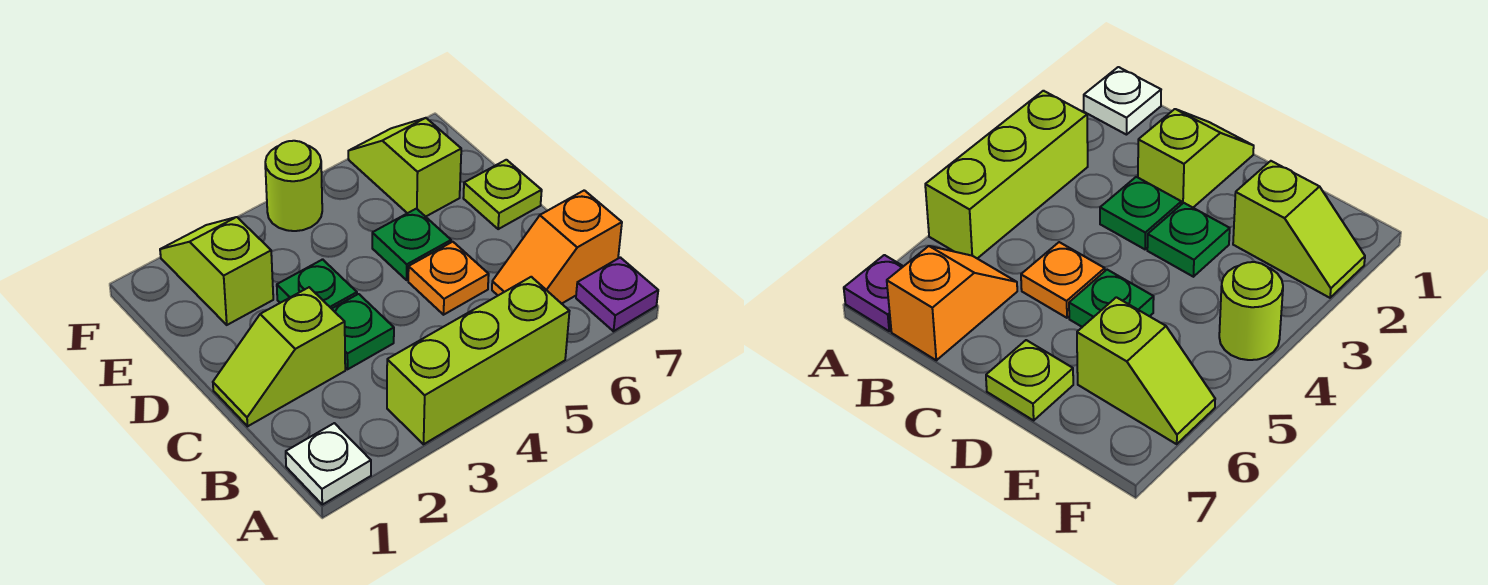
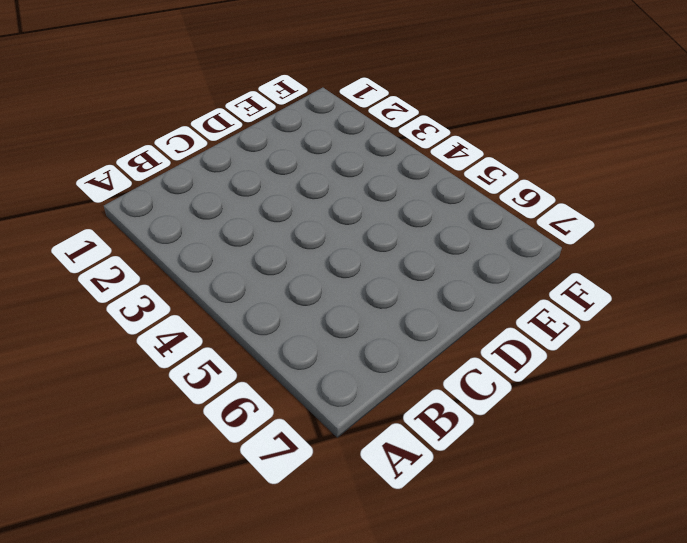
none -> white plate A1 level 1
none -> lime brick A3:A5 level 1
none -> purple plate A7 level 1

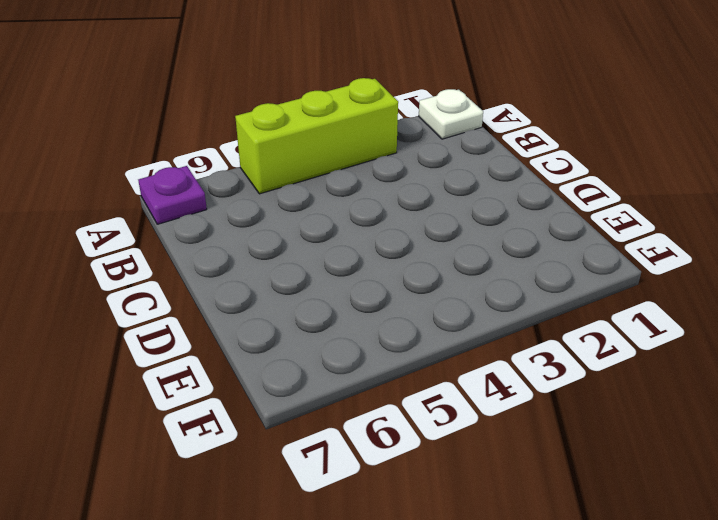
none -> orange slope B6:B7 level 1 top 7
none -> lime slope C1:C2 level 1 top 2
none -> green plate C3 level 1

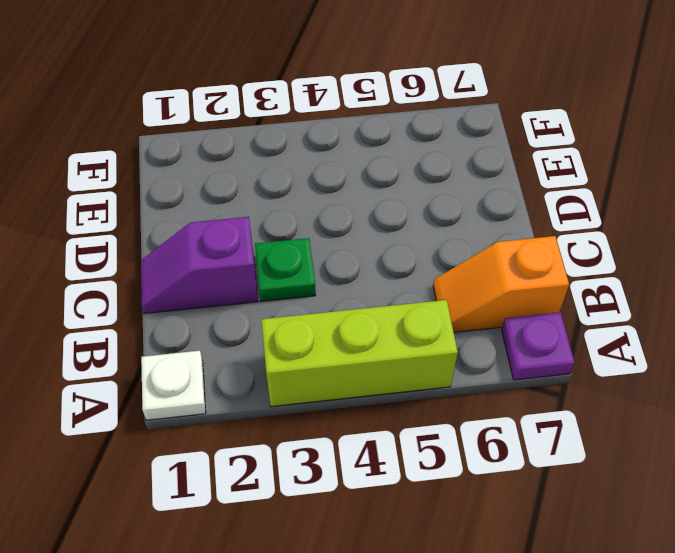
purple slope C1:C2 level 1 top 2 -> lime slope C1:C2 level 1 top 2
none -> orange plate C5 level 1
none -> green plate D3 level 1
none -> green plate D5 level 1

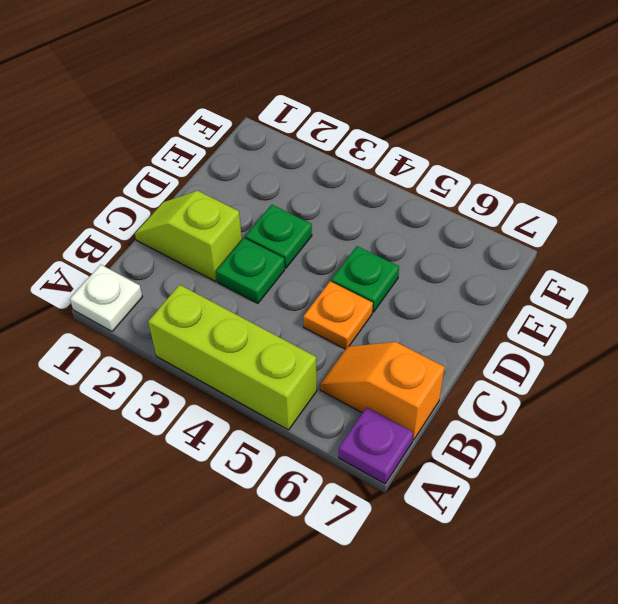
none -> lime plate D7 level 1
none -> lime slope E2:F2 level 1 top E
none -> lime slope E6:F6 level 1 top E

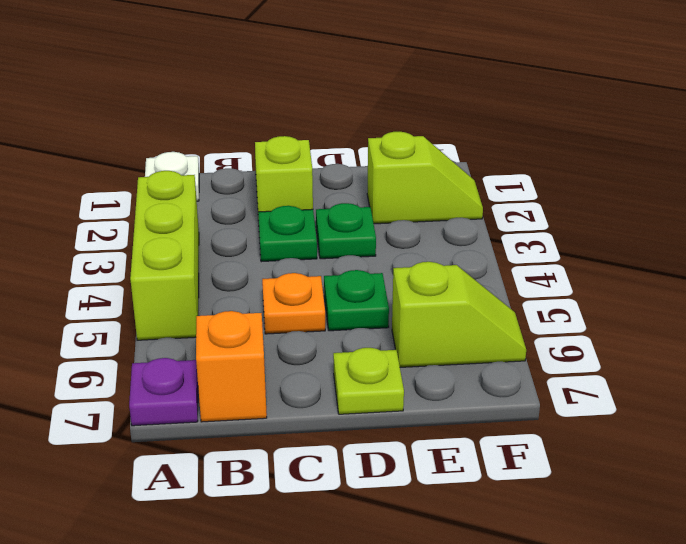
none -> lime round brick F4 level 1

